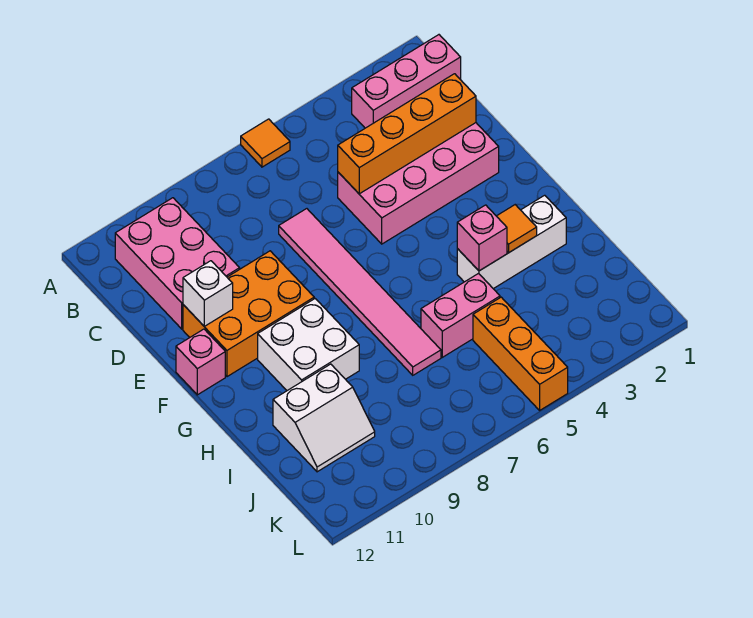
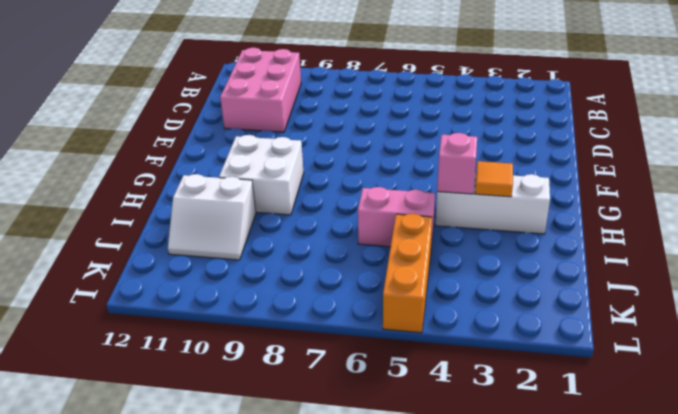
none -> orange tile A6 level 1
none -> pink brick B1:B3 level 1
none -> pink brick D2:E5 level 1

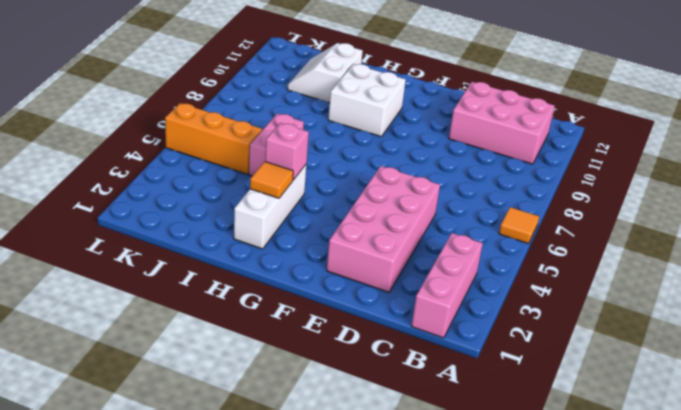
none -> pink tile D7:I7 level 1
none -> orange brick E9:F11 level 1
none -> pink brick F12 level 1

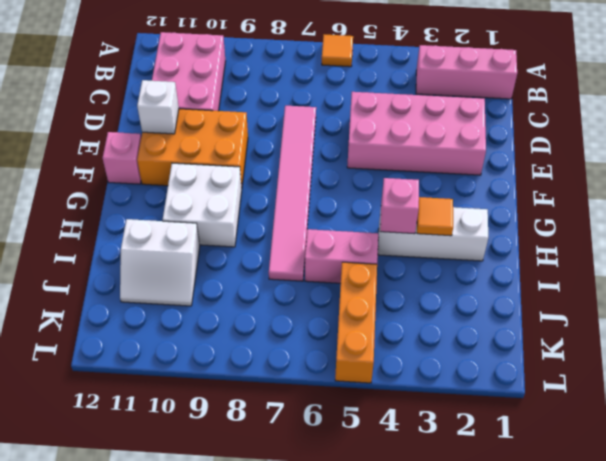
none -> orange brick D2:D5 level 2

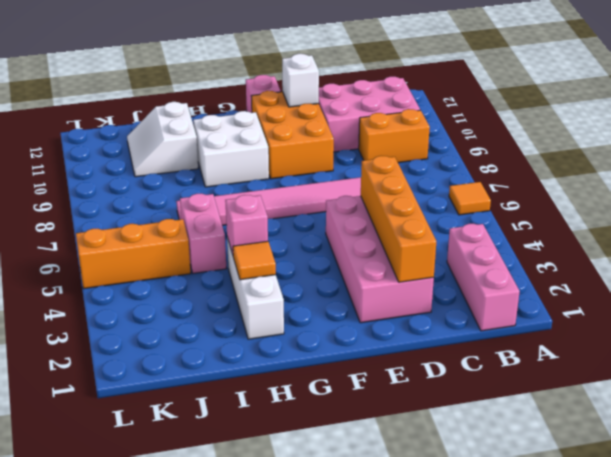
orange brick B9:C9 level 1 -> none

